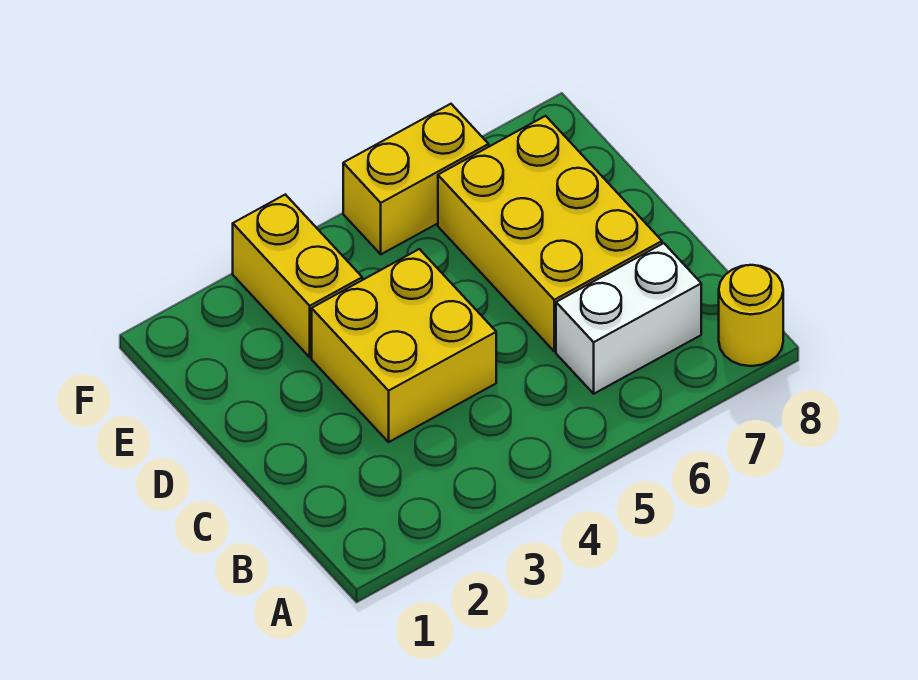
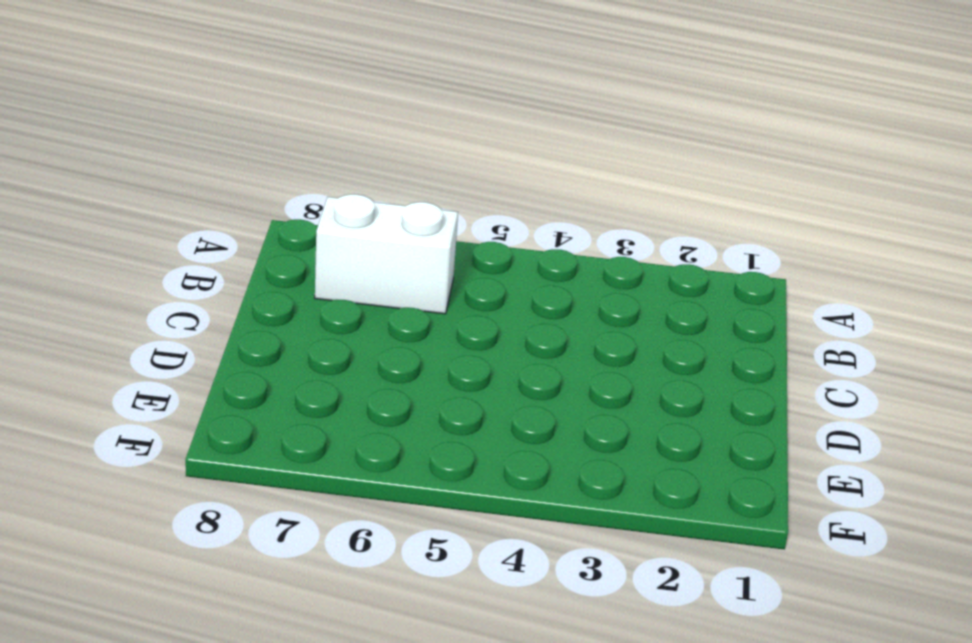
none -> yellow round brick A8 level 1
none -> yellow brick C3:D4 level 1

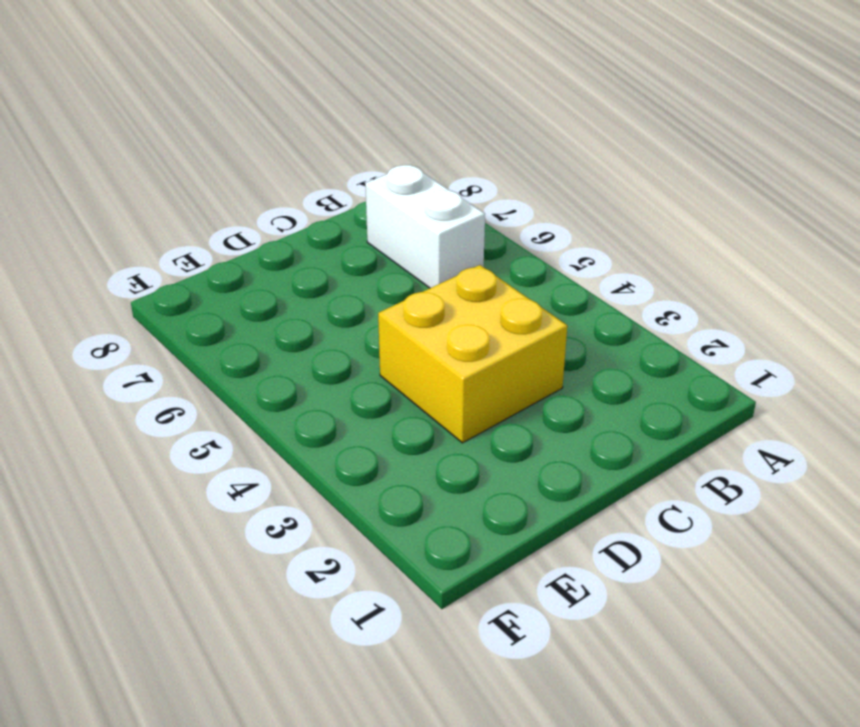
none -> yellow round brick A8 level 1
none -> yellow brick C6:E7 level 1

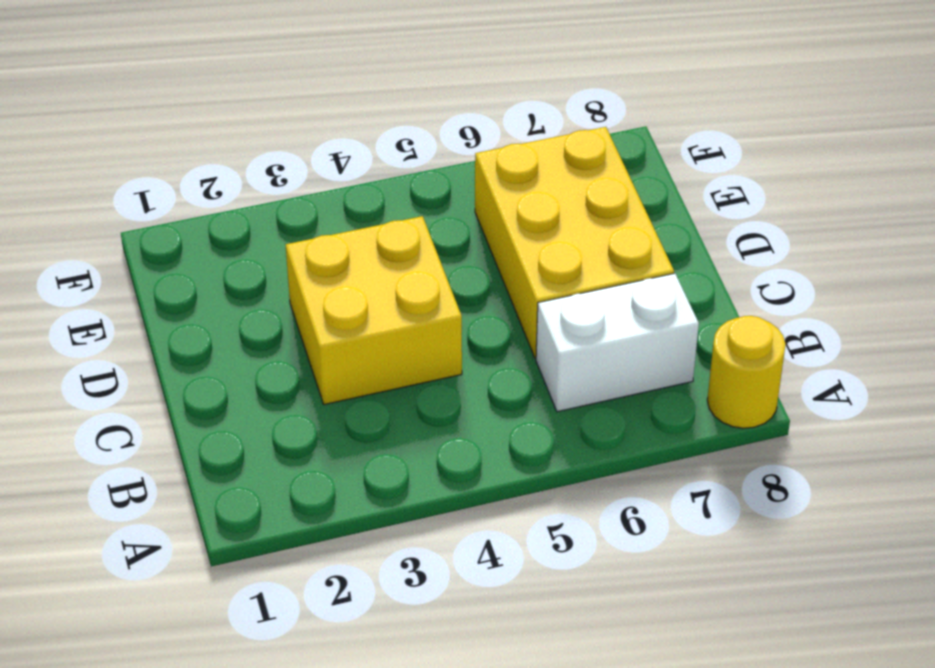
none -> yellow brick E3:F3 level 1
none -> yellow brick F5:F6 level 1

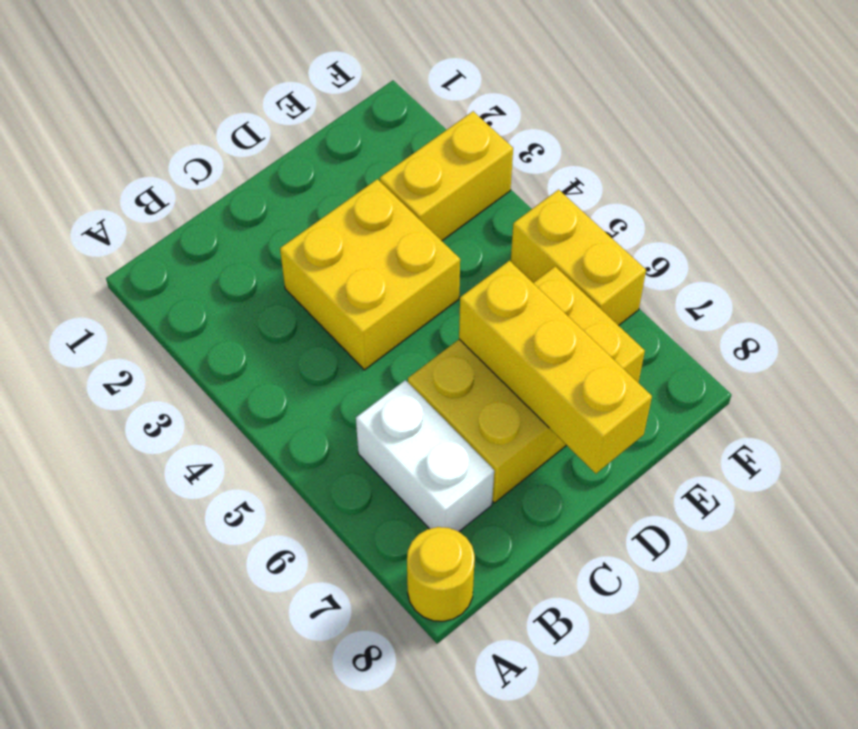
yellow brick D6:D8 level 2 -> none

